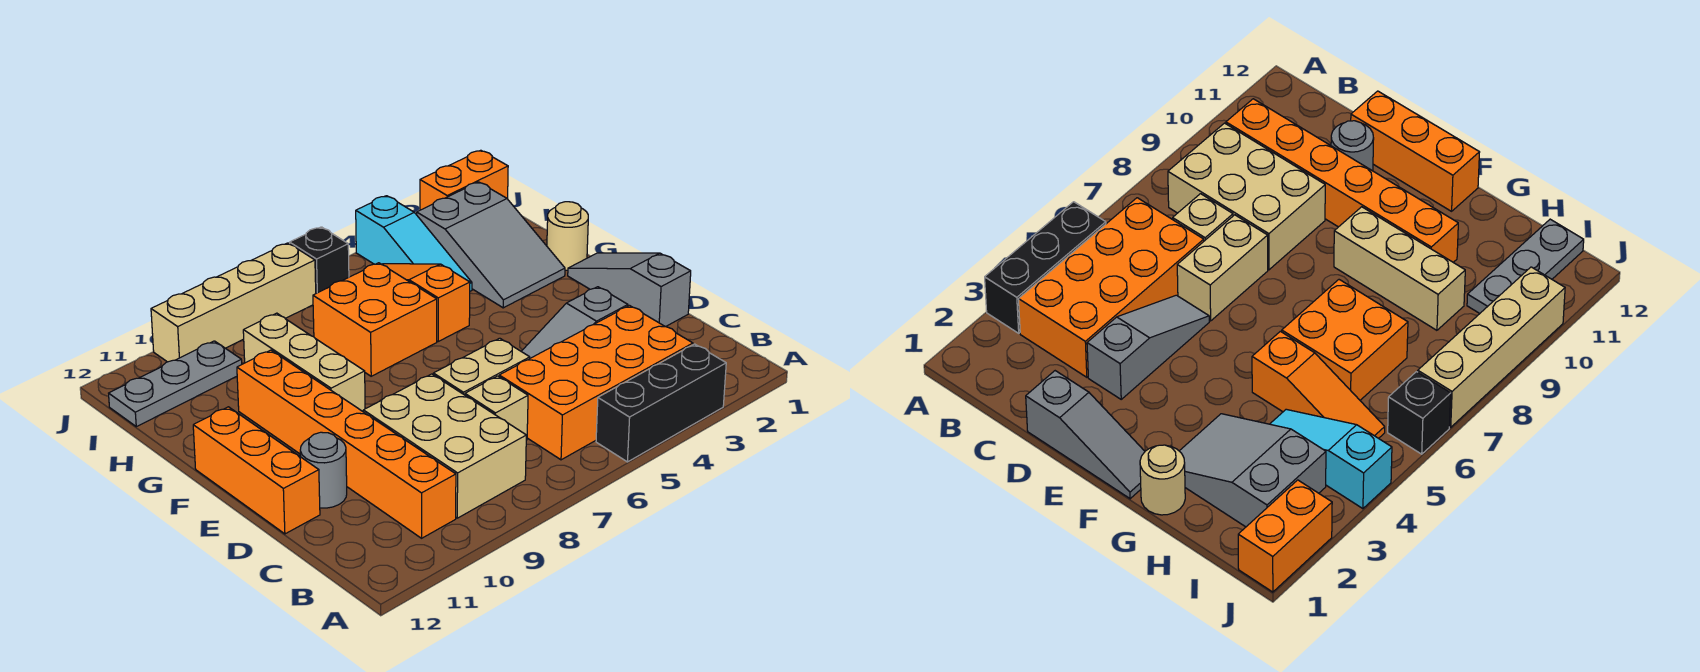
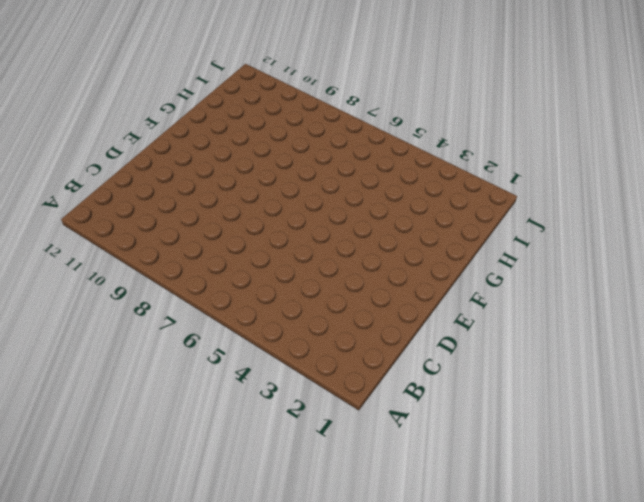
none -> black brick A3:A5 level 1
none -> orange brick B3:C6 level 1
none -> tan brick B8:D9 level 1

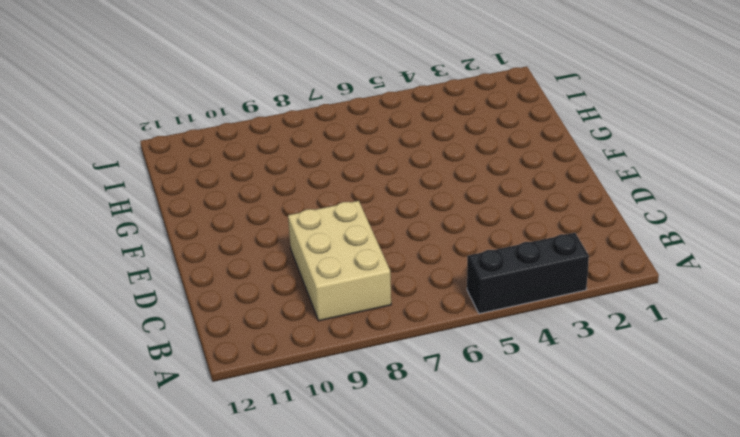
none -> orange brick B3:C6 level 1
none -> orange brick B10:G10 level 1
none -> tan brick C7 level 1

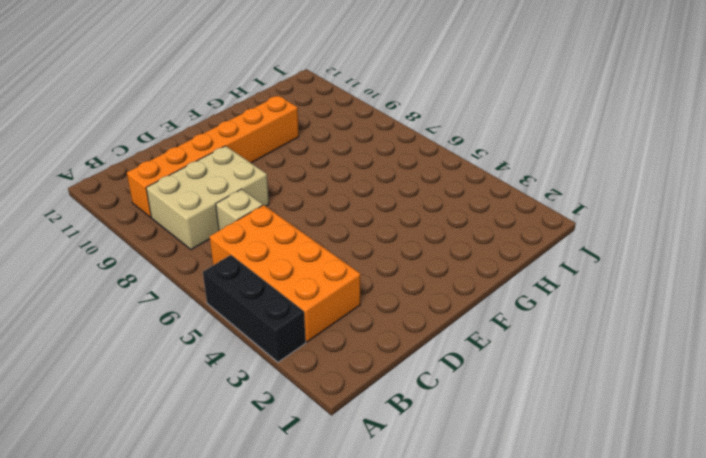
none -> grey slope D1:F1 level 1 top D
none -> grey slope D3:D5 level 1 top 3
none -> tan brick D6:D7 level 1

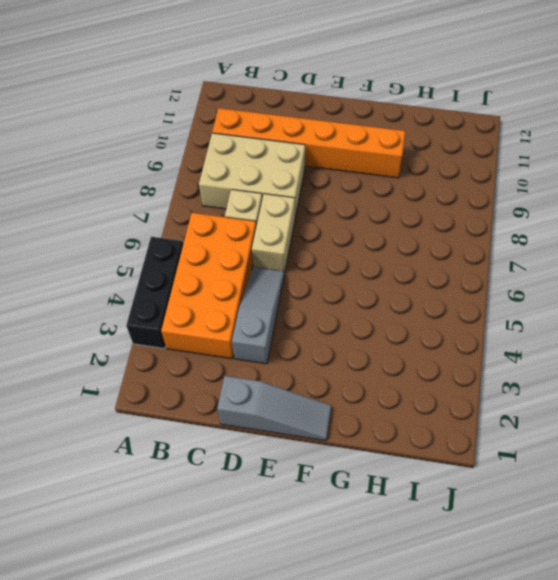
none -> grey round brick D11 level 1
none -> orange brick D12:F12 level 1
none -> tan brick F9:H9 level 1

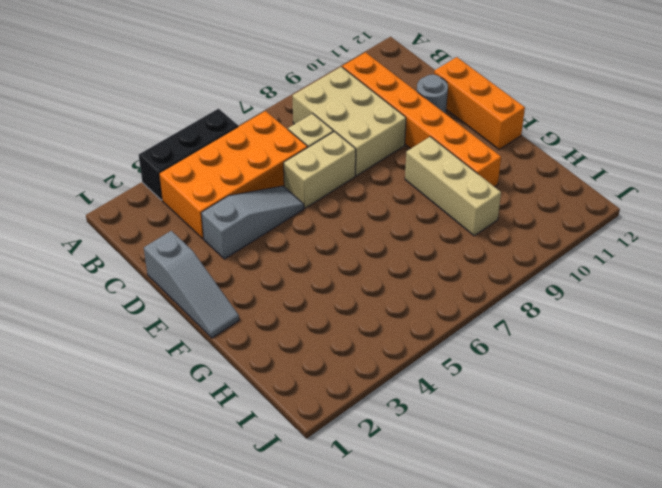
none -> tan round brick G1 level 1
none -> grey slope G2:I3 level 1 top I
none -> orange slope G5:I5 level 1 top G

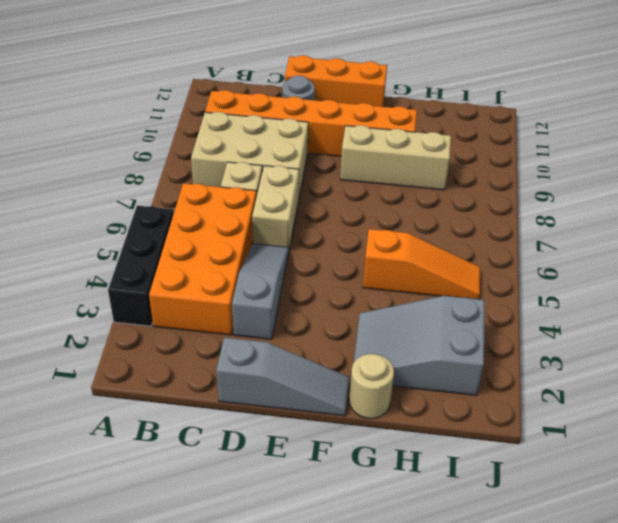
none -> orange brick G6:H7 level 1
none -> cyan slope H4:J4 level 1 top J
none -> grey plate I10:I12 level 1

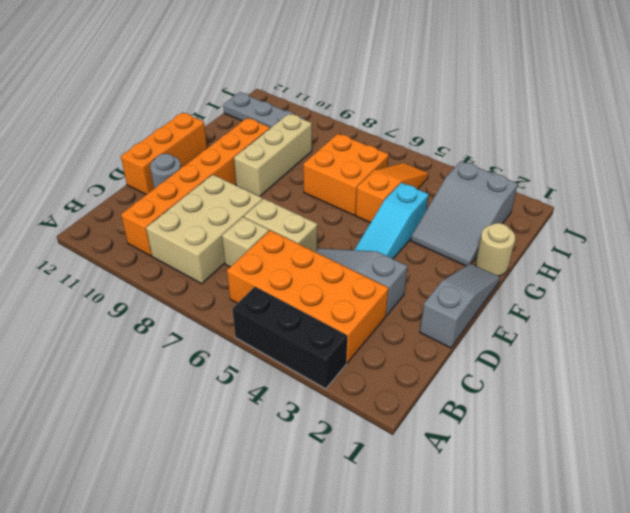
cyan slope E4:G4 level 1 top G -> cyan slope H4:J4 level 1 top J
none -> orange brick J1:J2 level 1
none -> black brick J6 level 1
none -> tan brick J7:J10 level 1

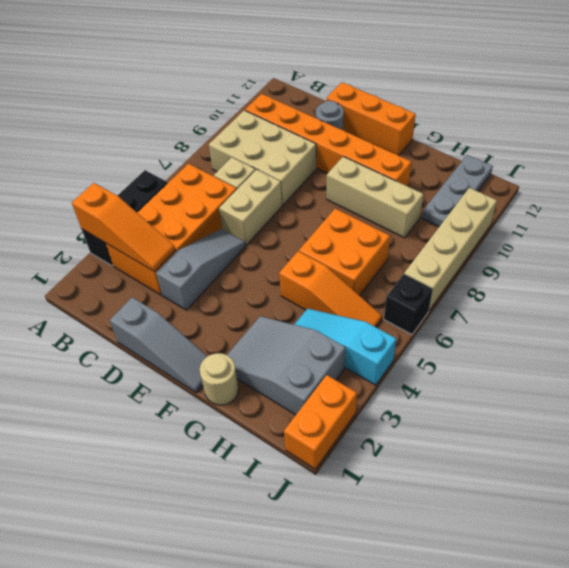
orange slope A3:C3 level 2 top A -> none

